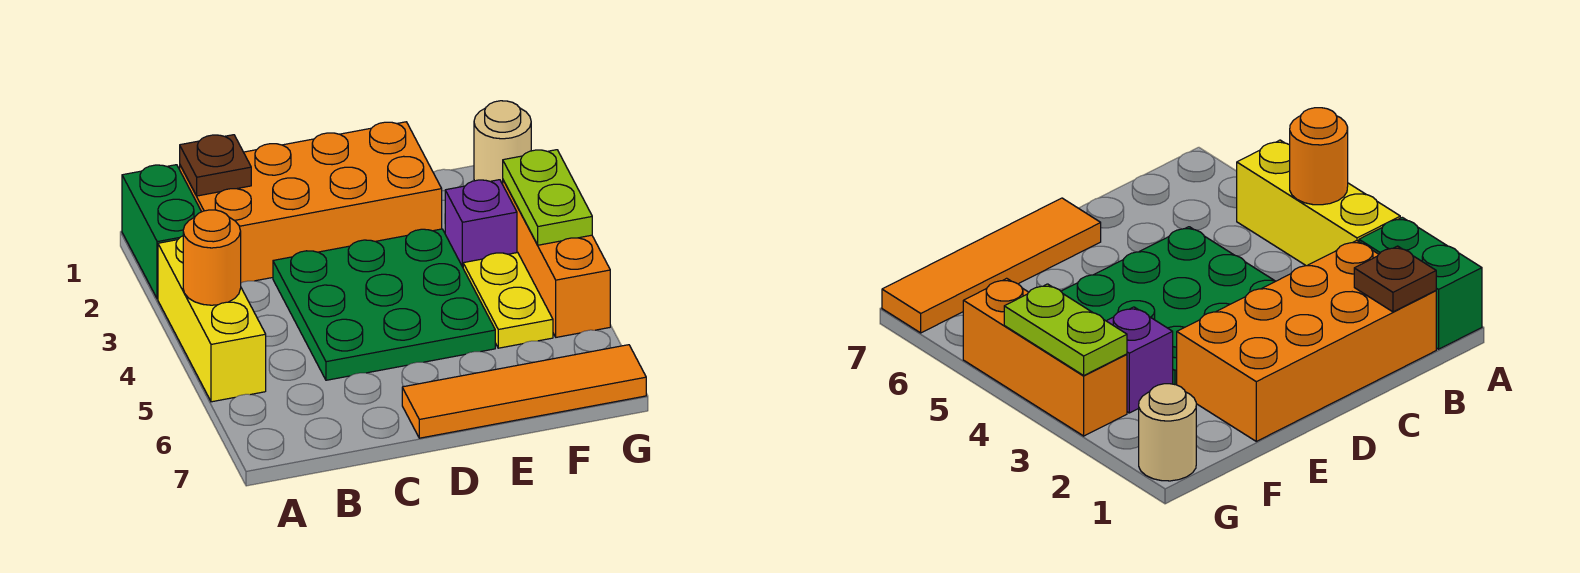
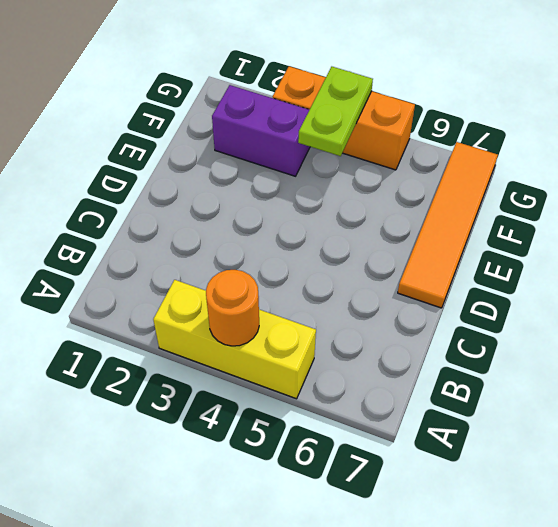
purple brick F2:F3 level 1 -> purple brick F3 level 1
lime plate F4:G4 level 2 -> lime plate G3:G4 level 2
none -> green brick A1:A2 level 1
none -> orange brick B1:E2 level 1
none -> green plate C3:E5 level 1

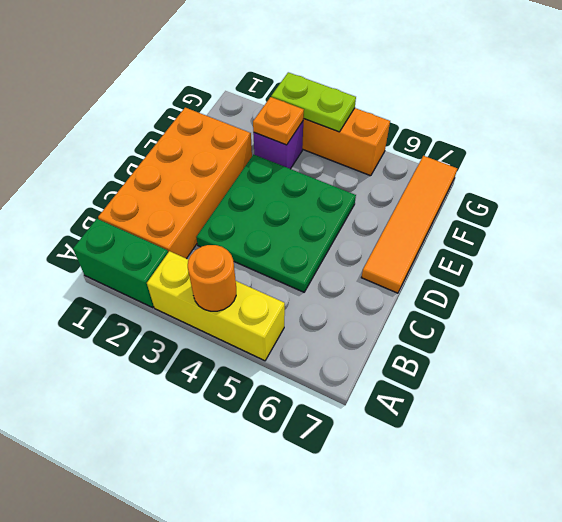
orange plate F3 level 2 -> none
none -> yellow plate F4:F5 level 1
none -> tan round brick G1 level 1
none -> brown plate B1 level 2

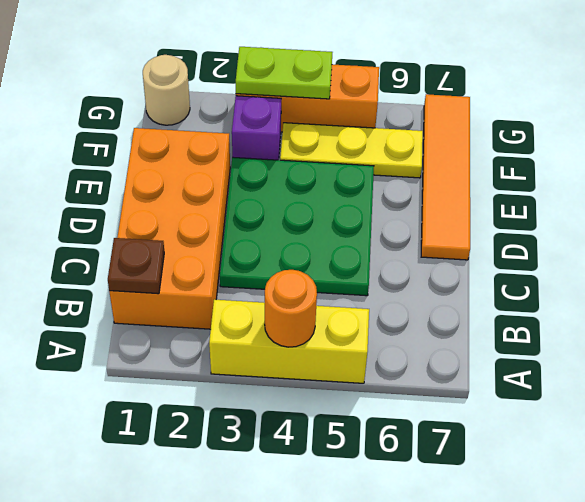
yellow plate F4:F6 level 1 -> yellow plate F4:F5 level 1
none -> green brick A1:A2 level 1

